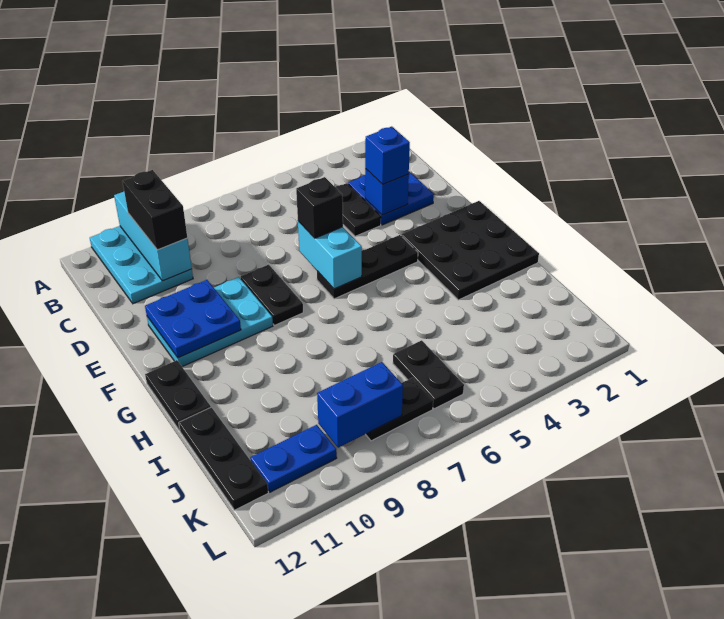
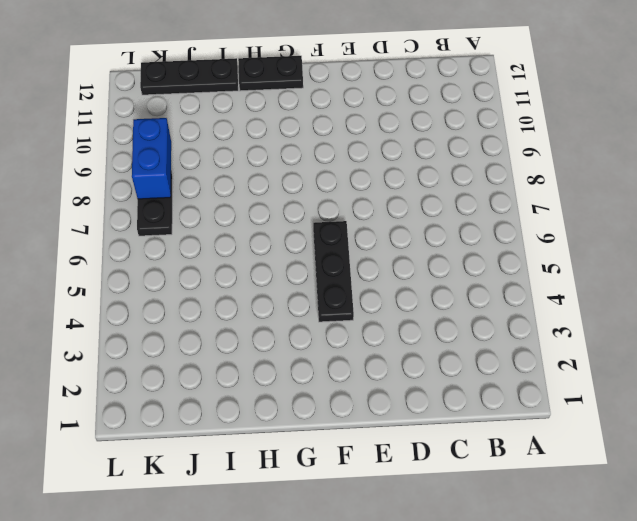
none -> cyan plate A10:C11 level 1
none -> blue plate C2:D3 level 1
none -> black plate C4:D4 level 1

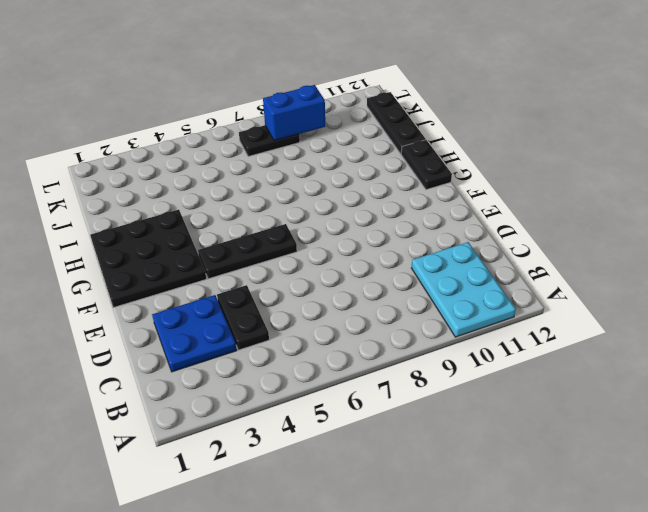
none -> black plate E8:F8 level 1
none -> cyan plate E9:F11 level 1
none -> black plate J6:K6 level 1

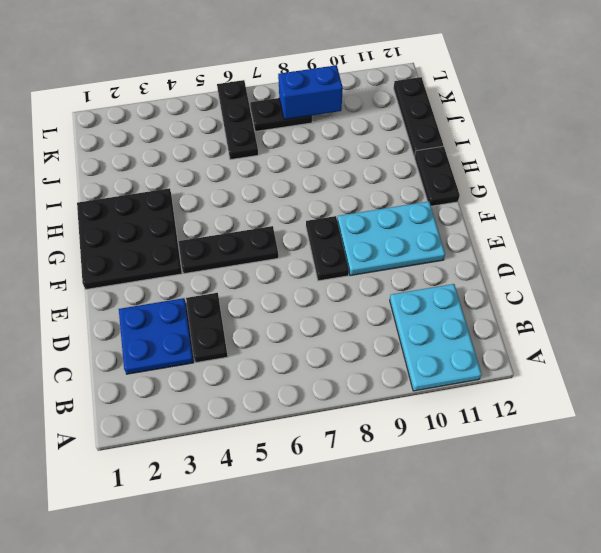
black plate J6:L6 level 1 -> black plate J6:K6 level 1
none -> blue plate K10:K11 level 1
none -> cyan brick A10:C10 level 2
none -> blue brick D3 level 2

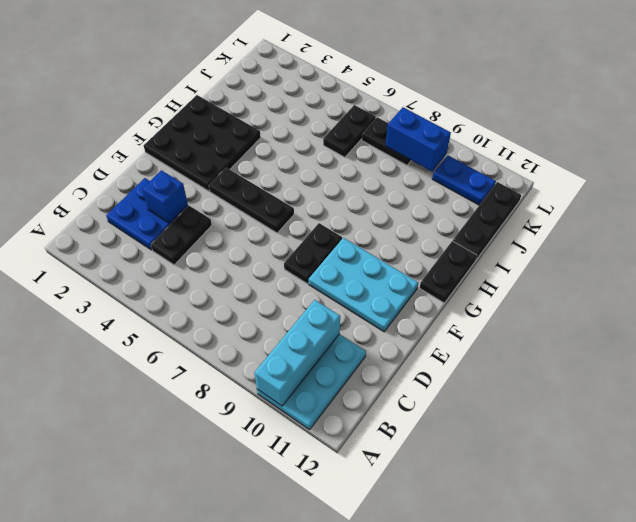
none -> cyan brick E6:F6 level 2
none -> blue plate E10:F11 level 2
none -> black brick B10:C10 level 3

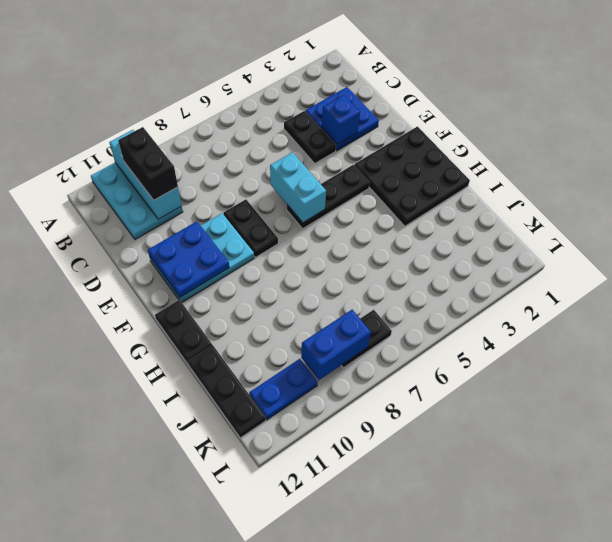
none -> black plate J6:K6 level 1
none -> blue brick D3 level 3
none -> black brick E6 level 3

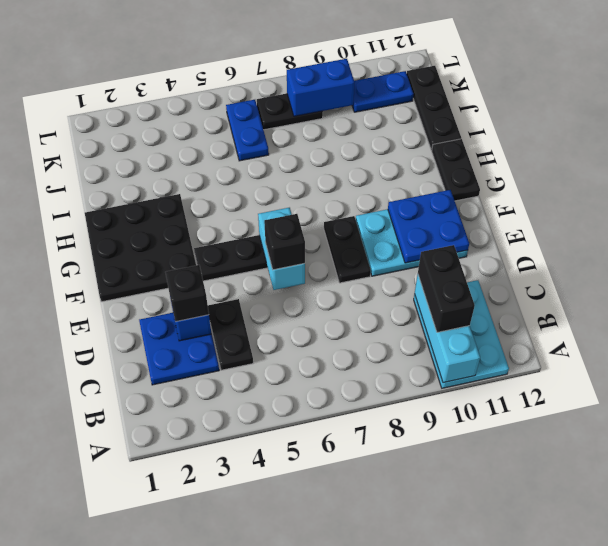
black brick D3 level 3 -> blue brick D3 level 3
blue plate J6:K6 level 1 -> black plate J6:K6 level 1

